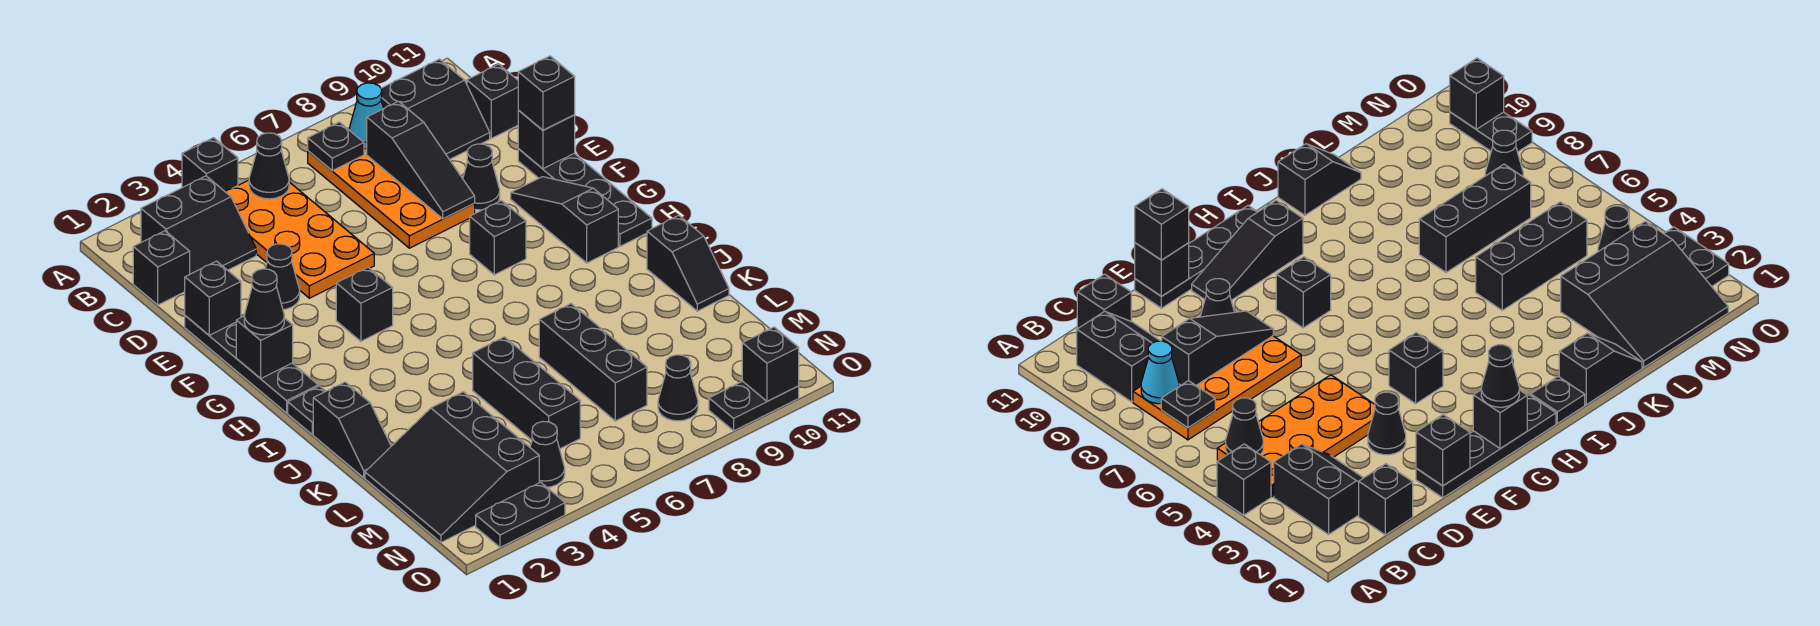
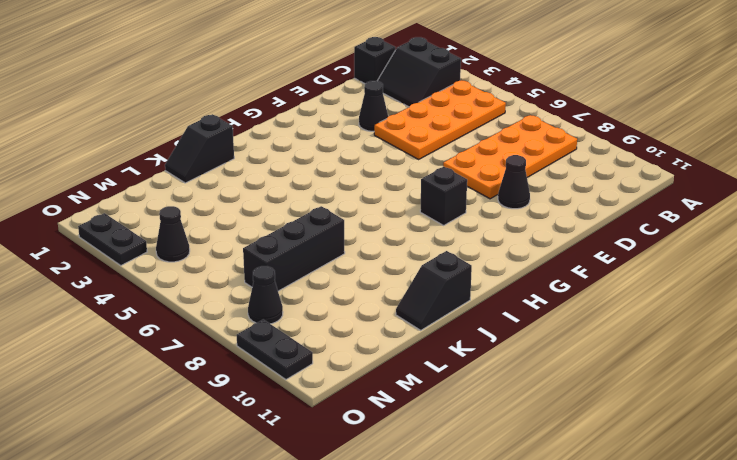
none -> black brick A4 level 1
none -> black slope B9:C10 level 1 top B
none -> black brick C11 level 1
none -> black plate E1:H1 level 1

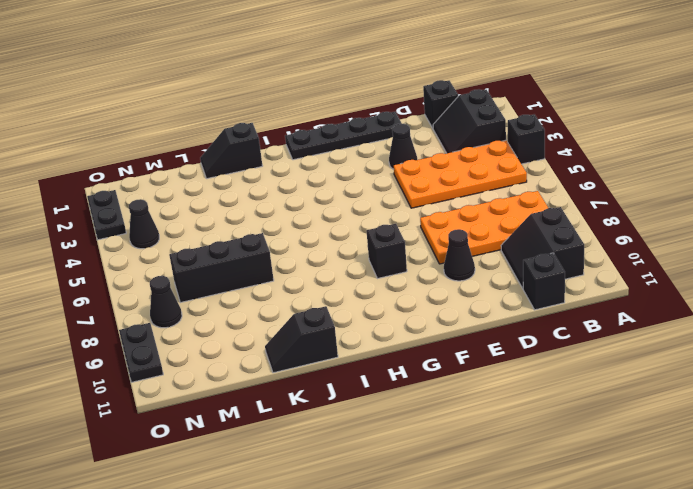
none -> black plate E11:H11 level 1
none -> black slope F10:H10 level 1 top H
none -> black brick G4 level 1
none -> black plate I1 level 1

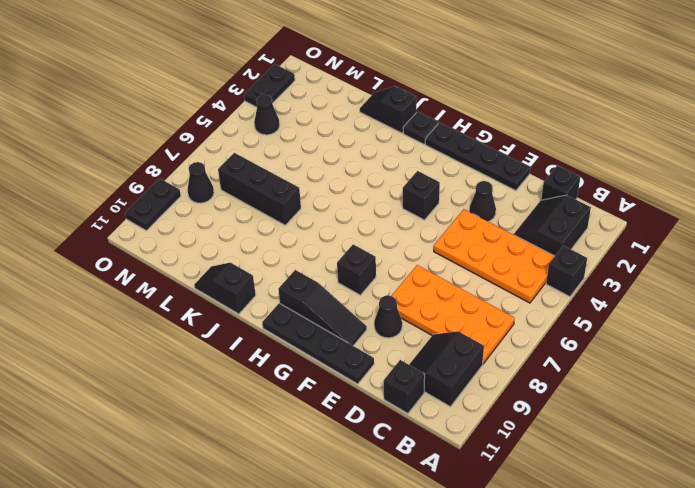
none -> black brick K5:M5 level 1
none -> black slope L1:N3 level 1 top 3
none -> black cone B5 level 2
none -> black plate B7 level 2

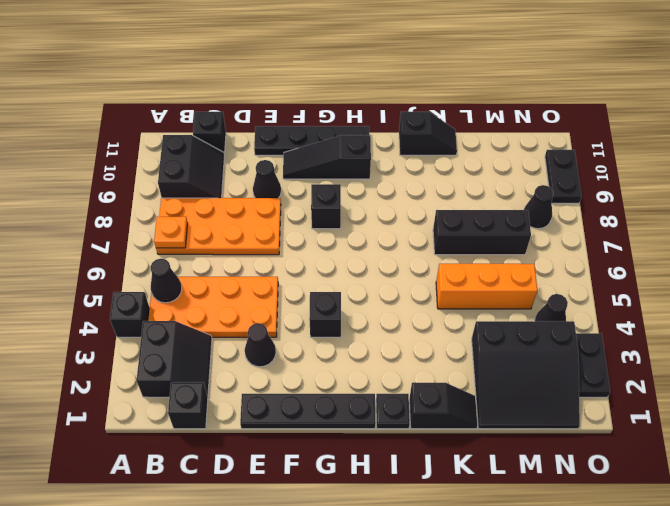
orange plate B7 level 2 -> black plate B7 level 2
orange brick K5:M5 level 1 -> black brick K5:M5 level 1
none -> cyan cone B8 level 2
none -> black slope C8:E8 level 2 top C
none -> black brick E1 level 2
none -> black brick E11 level 2

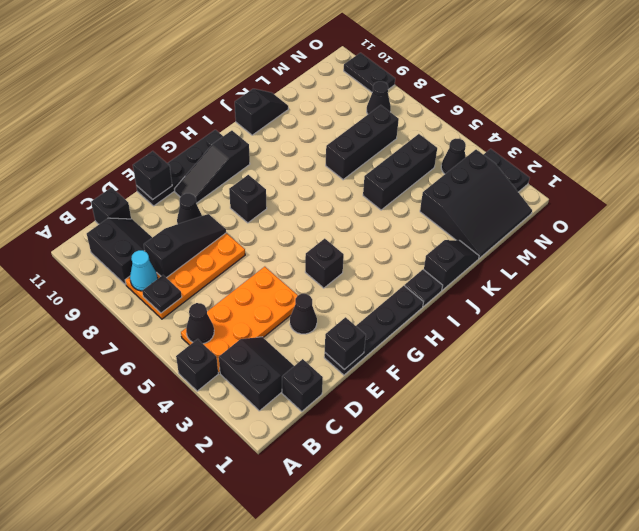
none -> black brick G1 level 2
none -> black brick O10 level 2
none -> black brick E11 level 3
none -> black cone G1 level 3

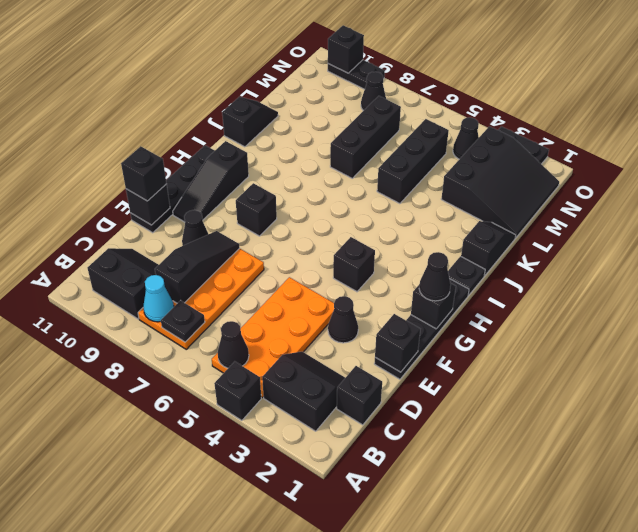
none -> black brick C11 level 1

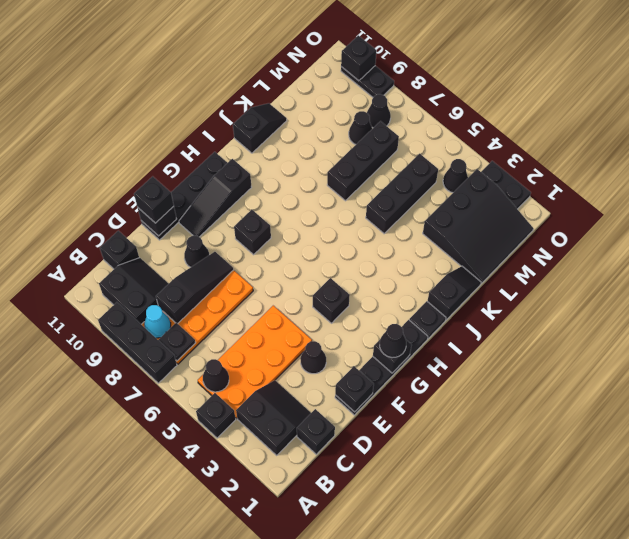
black brick A7:A9 level 1 -> none
black cone M8 level 1 -> none

